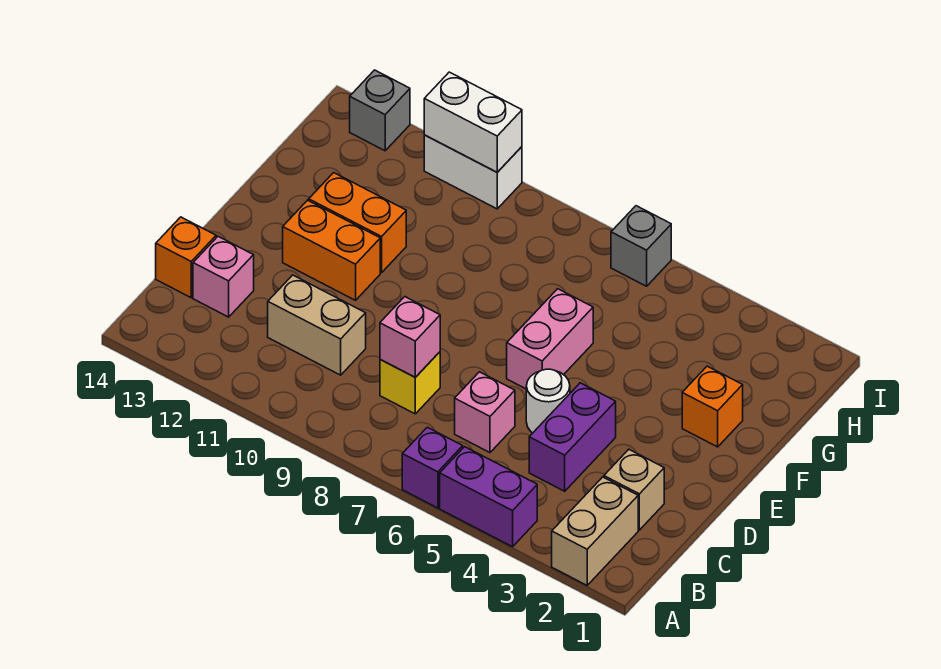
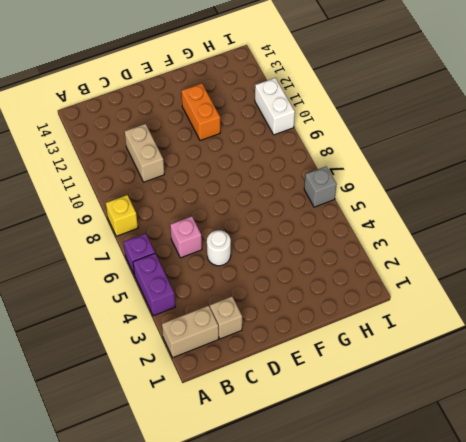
yellow brick A8 level 1 -> yellow brick C8 level 1
none -> purple brick C4:D4 level 1
none -> pink brick C13 level 1
none -> orange brick C14 level 1

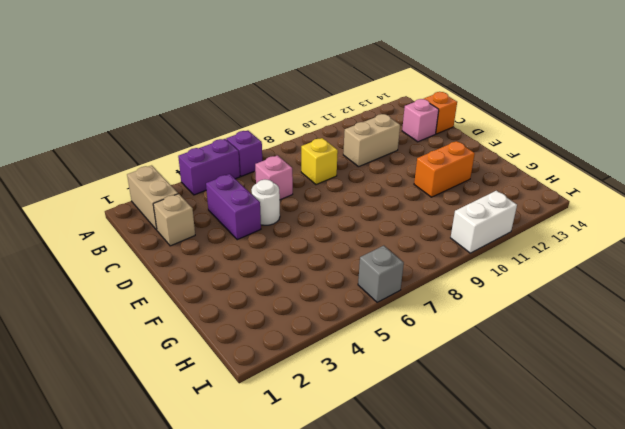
none -> pink brick E6:F6 level 1
none -> orange brick E11:E12 level 1
none -> orange brick F2 level 1

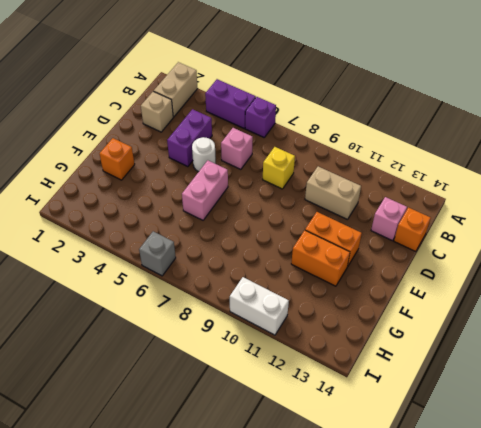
none -> grey brick I13 level 1
none -> pink brick C8 level 2
none -> white brick I10:I11 level 2

